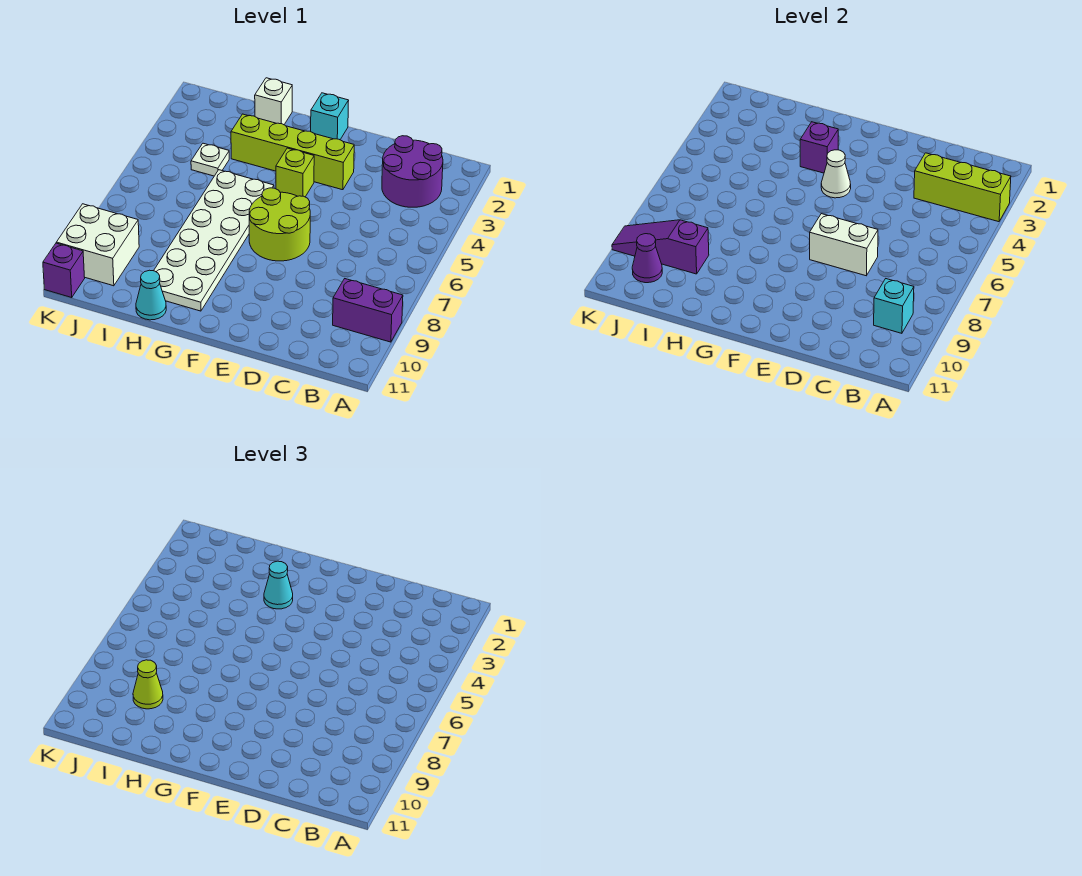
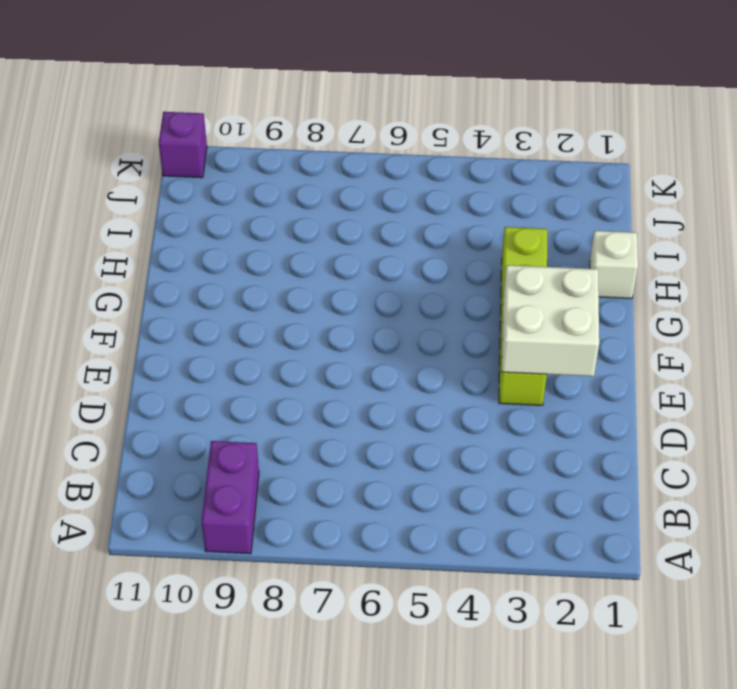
white brick E2:F3 level 2 -> white brick J9:K10 level 1
none -> purple round brick B2:C3 level 1
none -> lime round brick E6:F7 level 1
none -> cyan brick F1 level 1

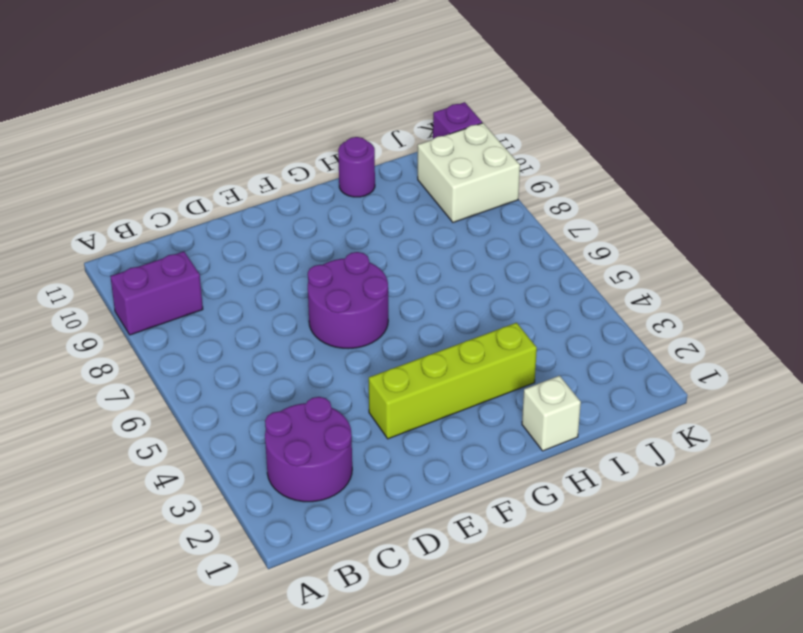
purple round brick E6:F7 level 1 -> lime round brick E6:F7 level 1
purple round brick H11 level 1 -> cyan cone H11 level 1
none -> cyan brick F1 level 1
none -> lime brick F4 level 1
none -> white plate G5:H10 level 1

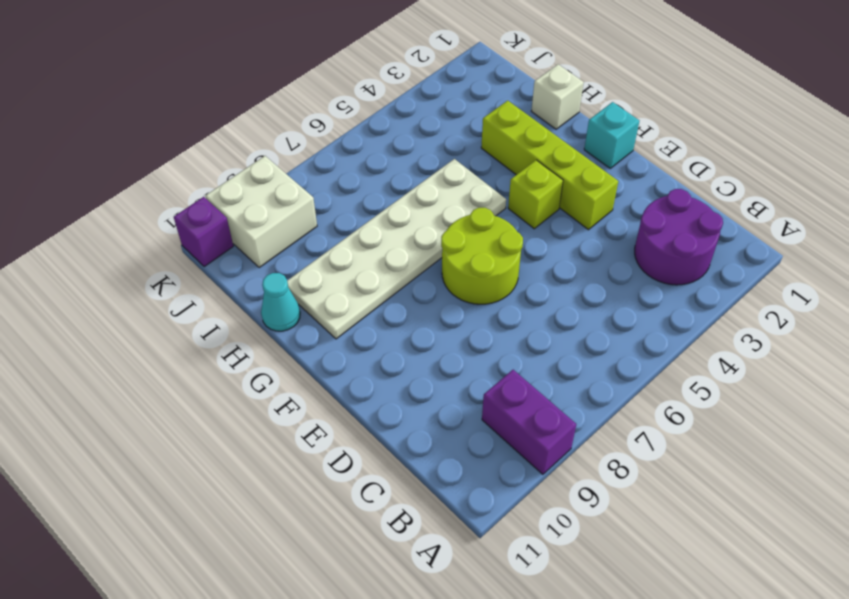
none -> white plate I4 level 1
none -> lime brick A3:C3 level 2
none -> cyan brick B9 level 2

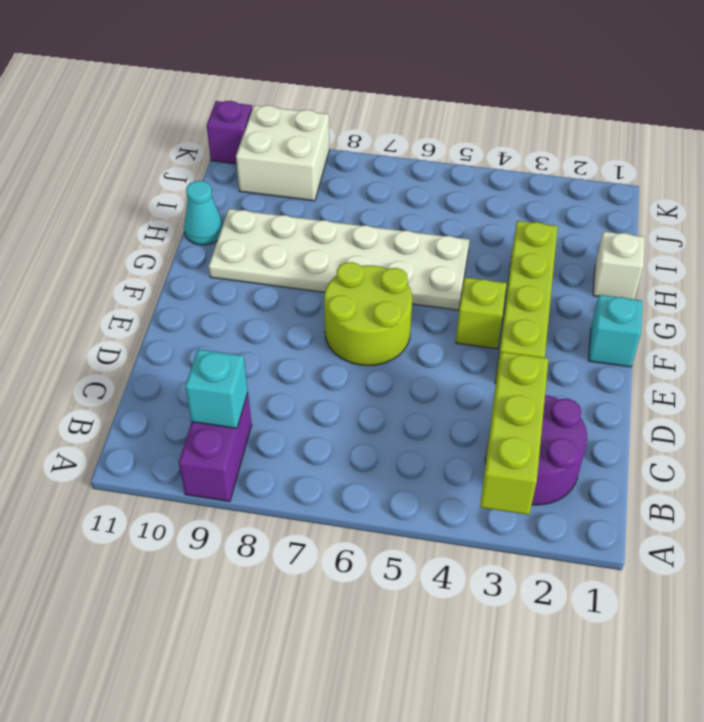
none -> white plate I4 level 1
none -> white brick D7:E7 level 2
none -> white cone F4 level 2

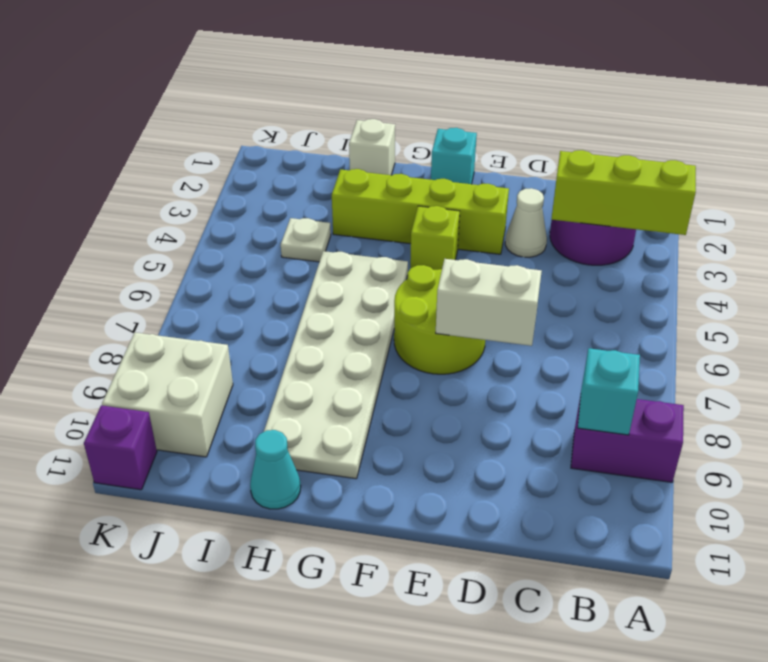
white cone D3 level 1 -> white cone F4 level 2
none -> purple brick G3 level 2
none -> purple slope I9:K9 level 2 top I
none -> purple cone J10 level 2

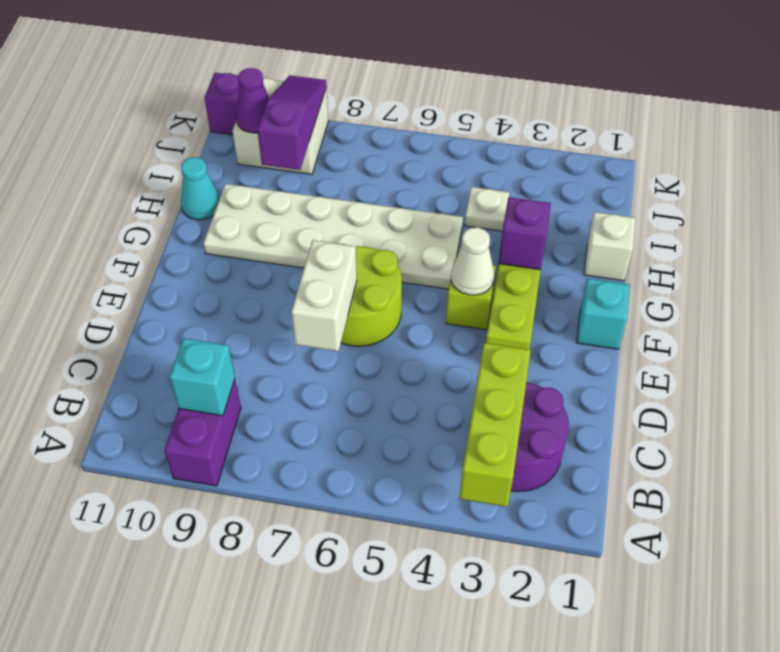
none -> cyan cone G3 level 3
none -> lime cone I9 level 3

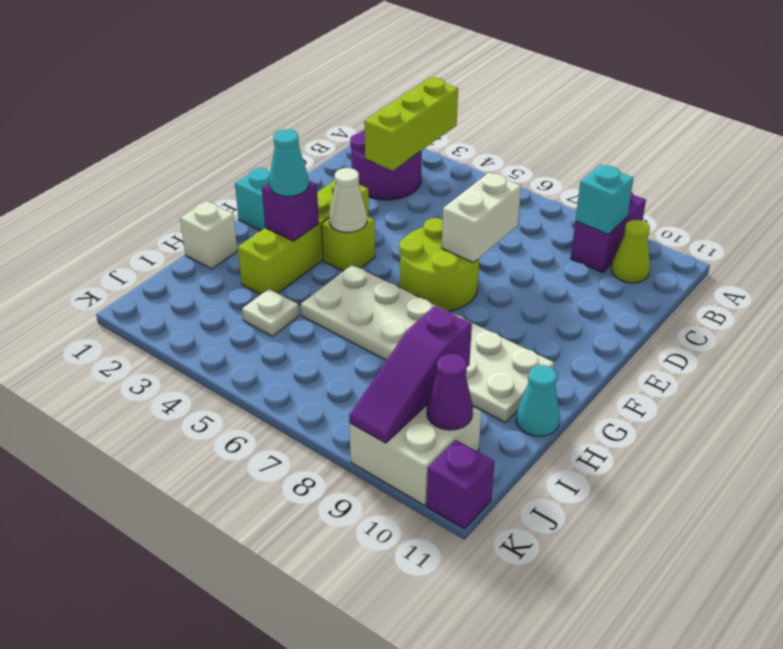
lime cone B10 level 1 -> lime cone I9 level 3

